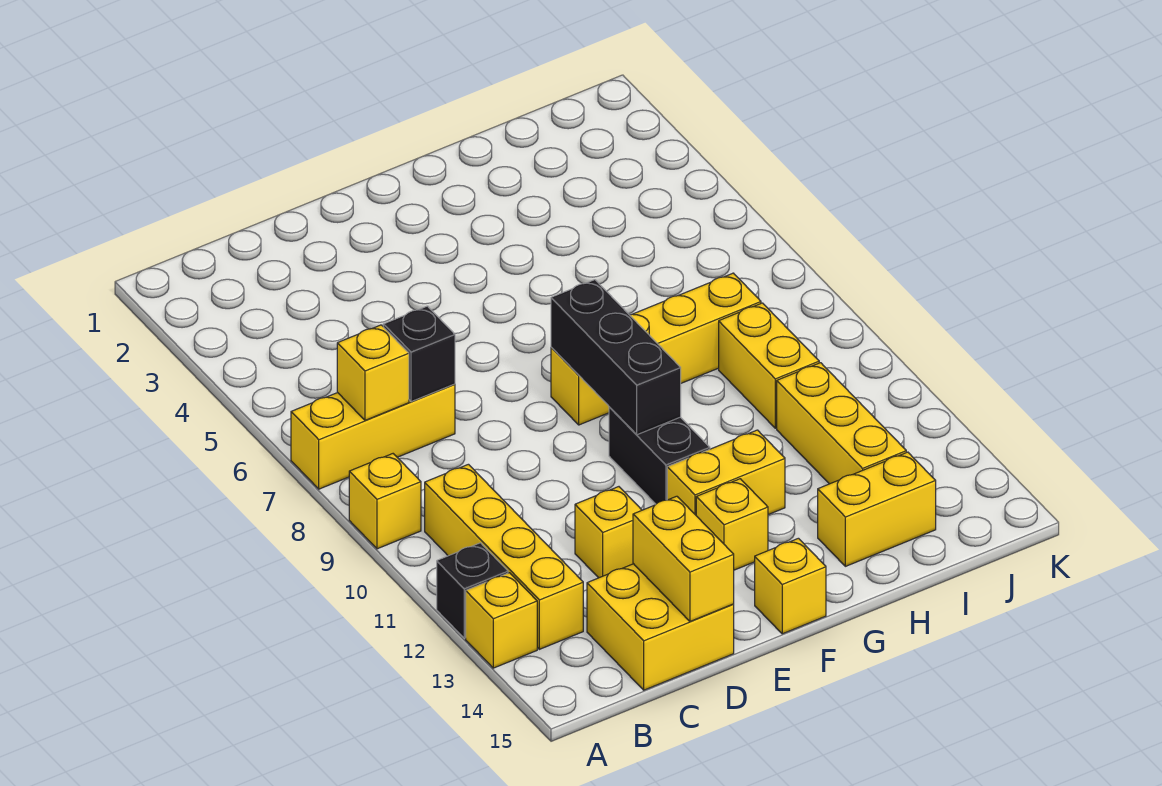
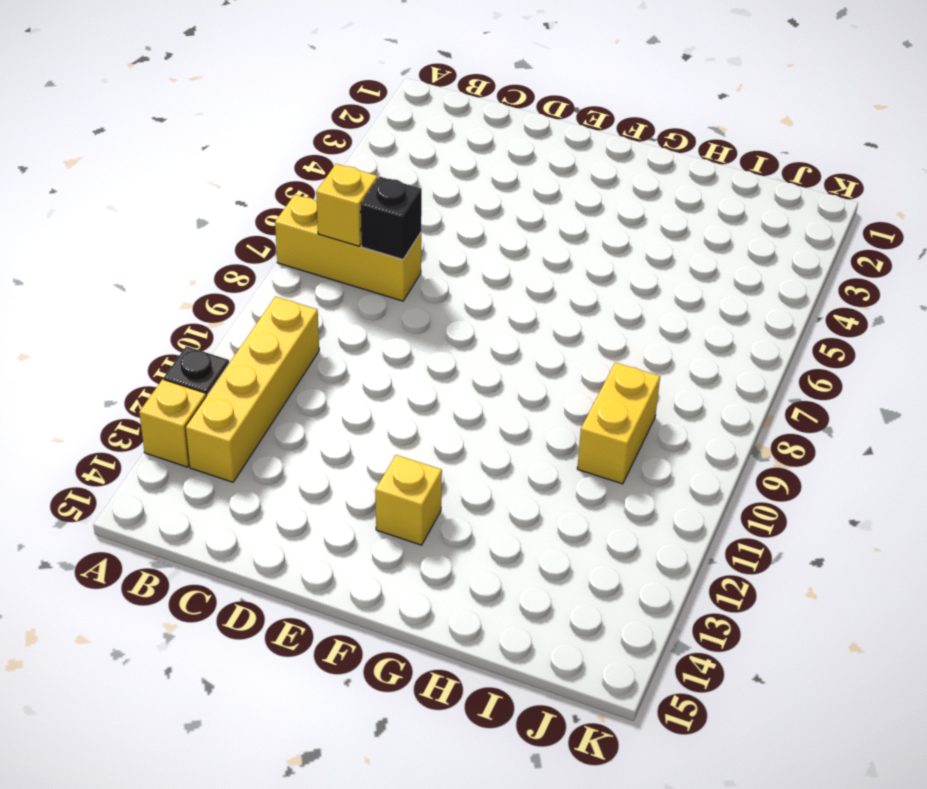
none -> yellow brick A9 level 1
none -> yellow brick C14:D15 level 1
none -> yellow brick D12 level 1

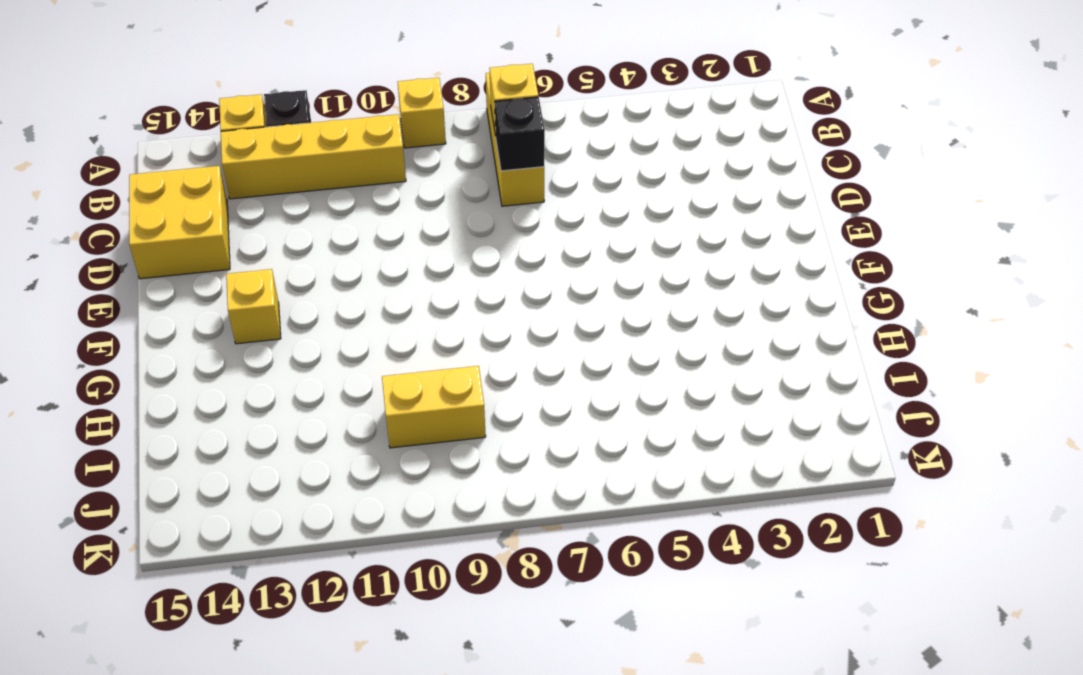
none -> yellow brick D12 level 1
none -> yellow brick F8:I8 level 1
none -> black brick F10:F11 level 1

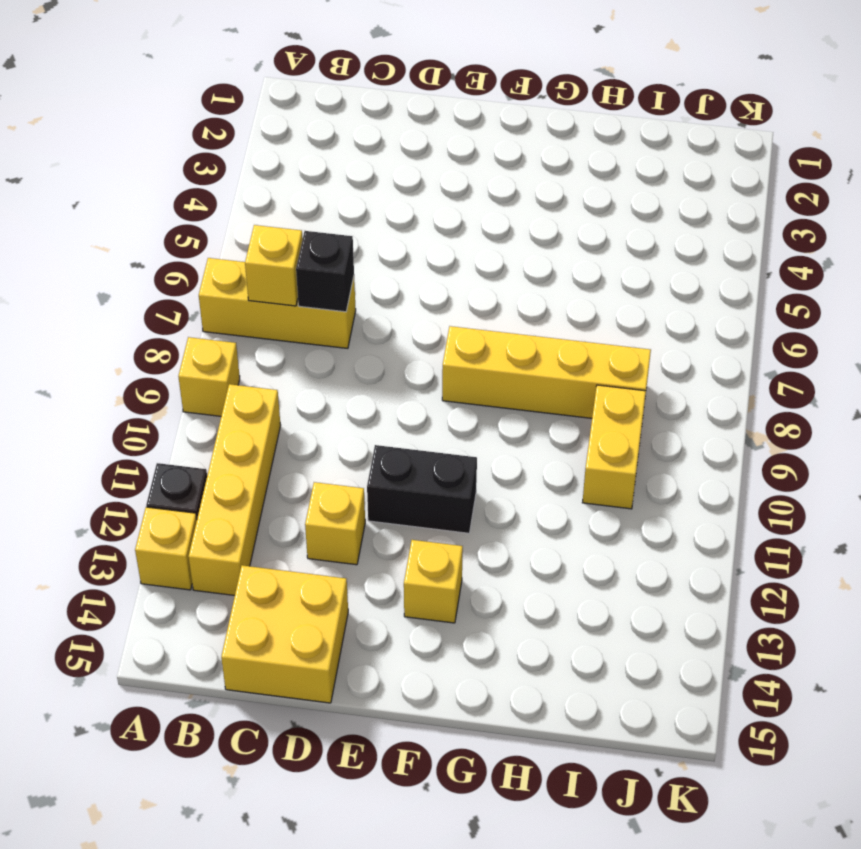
black brick E11:F11 level 1 -> black brick F10:F11 level 1
none -> yellow brick F12:G12 level 1
none -> yellow brick F15 level 1
none -> yellow brick H14:I14 level 1

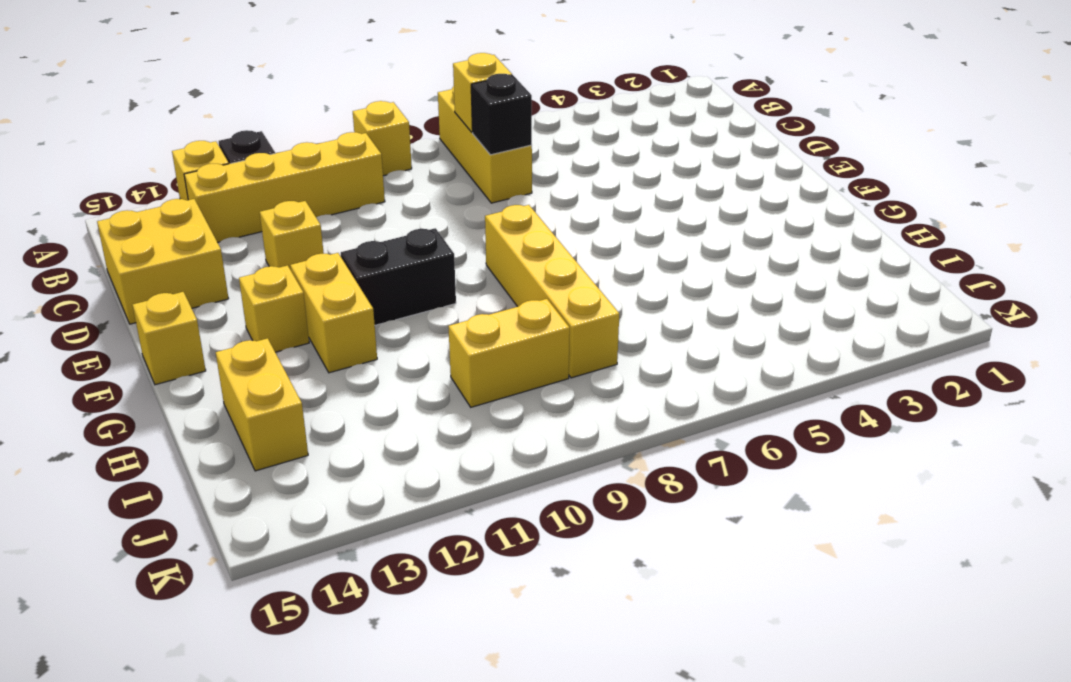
none -> yellow brick I11:I13 level 1
none -> yellow brick D14:D15 level 2
none -> black brick F8:F10 level 2

